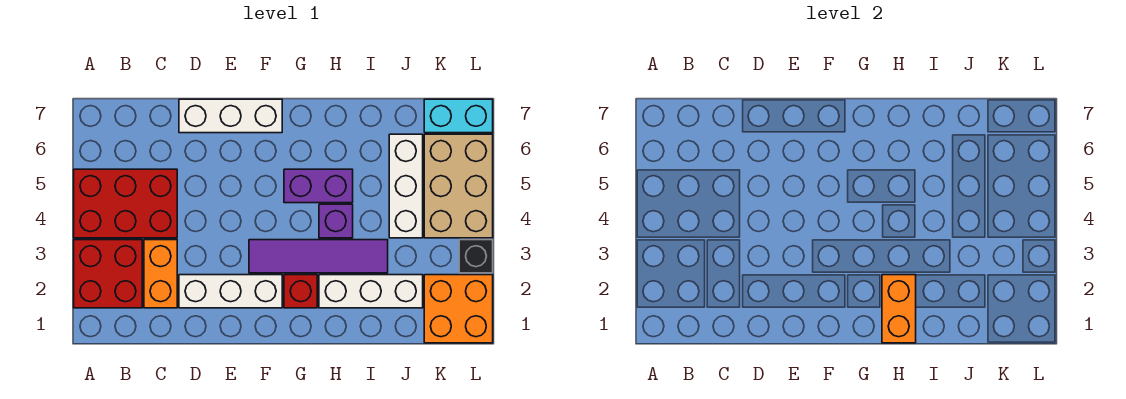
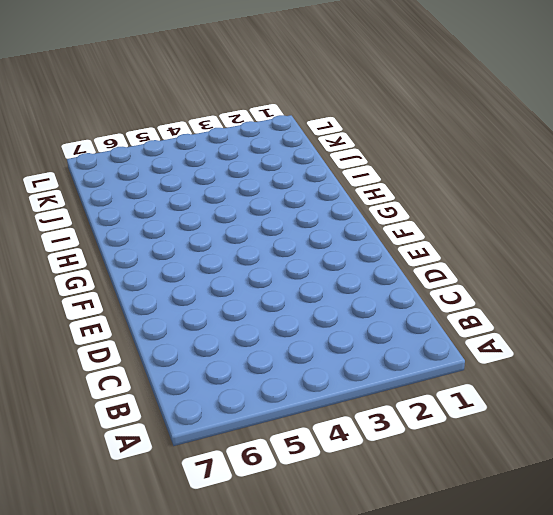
none -> red brick A2:B3 level 1
none -> red brick A4:C5 level 1
none -> orange brick C2:C3 level 1

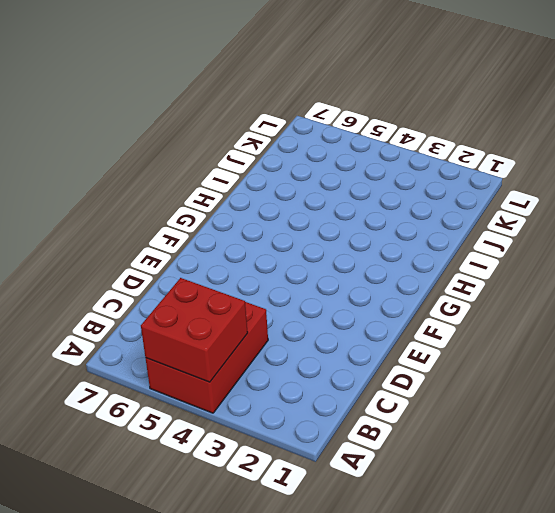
red brick A4:B5 level 2 -> red brick A2:B3 level 1
none -> orange brick C2:C3 level 1
none -> white brick D2:F2 level 1
none -> white brick D7:F7 level 1

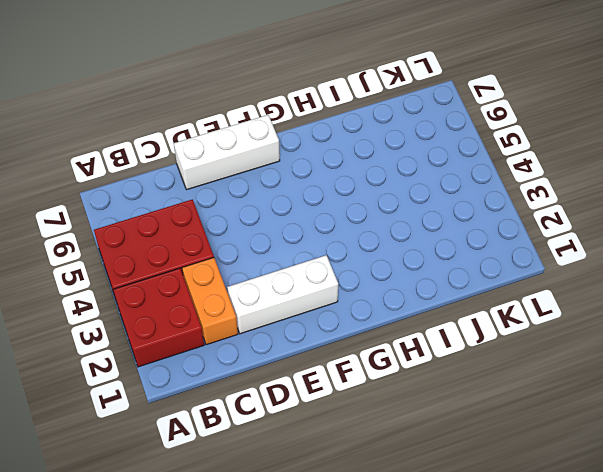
none -> purple tile F3:I3 level 1
none -> red brick G2 level 1
none -> purple brick G5:H5 level 1

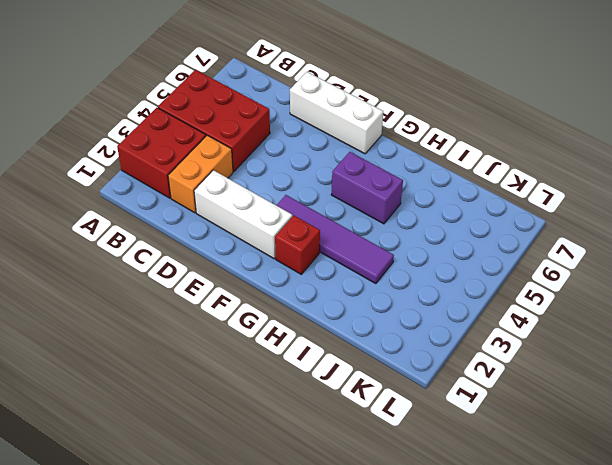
none -> white brick H2:J2 level 1
none -> purple brick H4 level 1
none -> white brick J4:J6 level 1

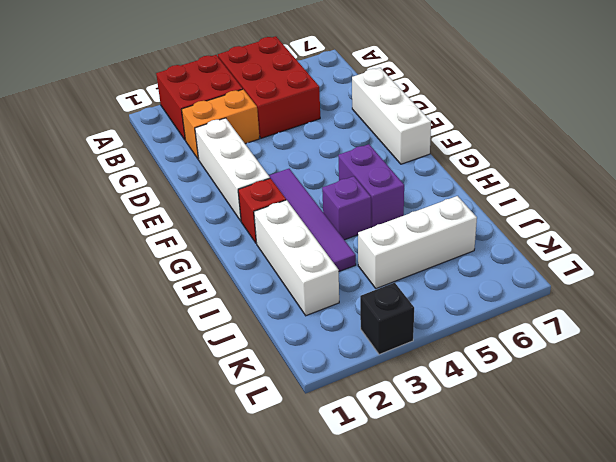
none -> orange brick K1:L2 level 1
none -> tan brick K4:L6 level 1
none -> cyan brick K7:L7 level 1

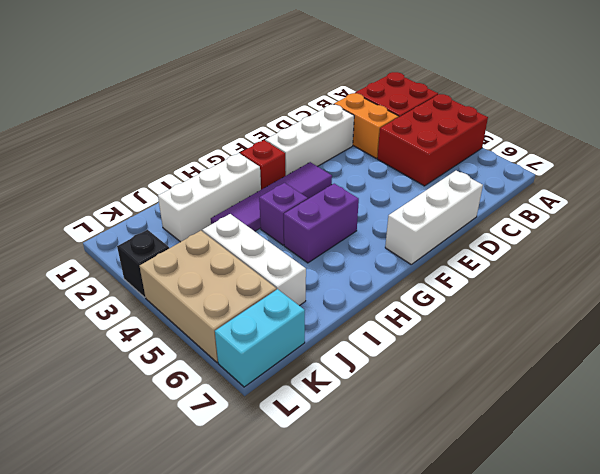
none -> orange brick K1:L2 level 1
none -> orange brick H1:H2 level 2

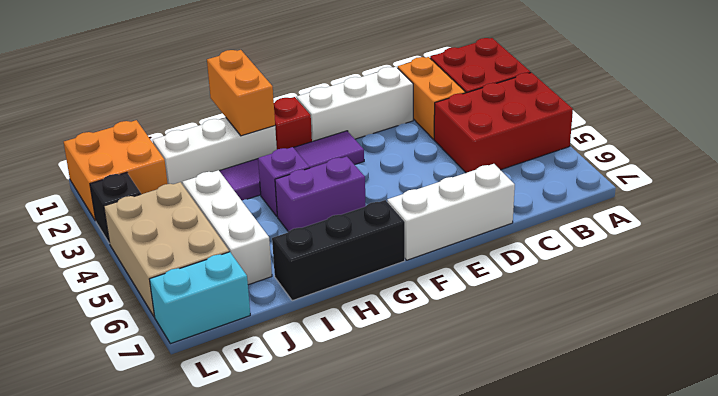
black brick G7:I7 level 1 -> none

